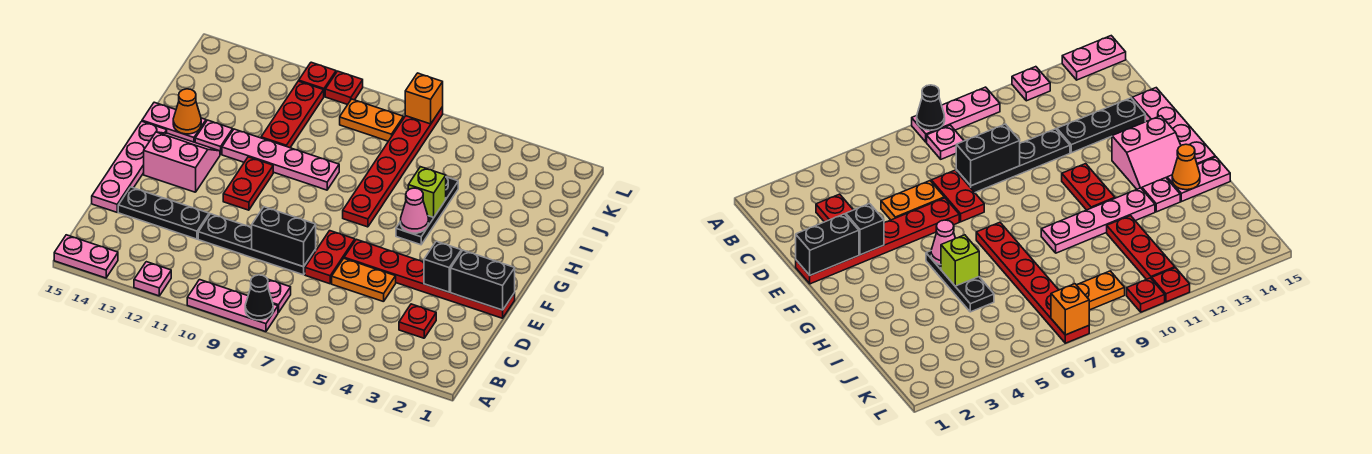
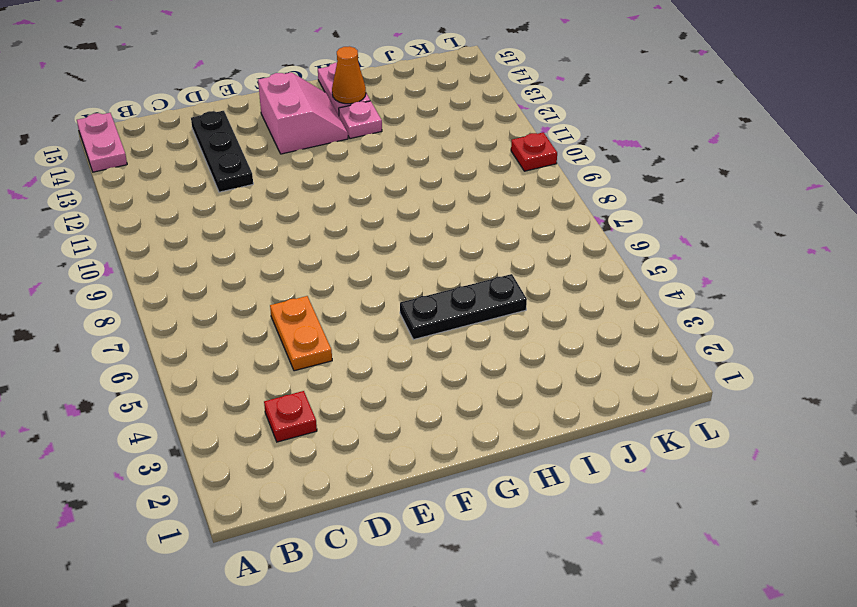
none -> pink plate A8:A10 level 1
none -> pink plate A12 level 1
none -> pink plate B8 level 1
none -> red plate D7:E7 level 1

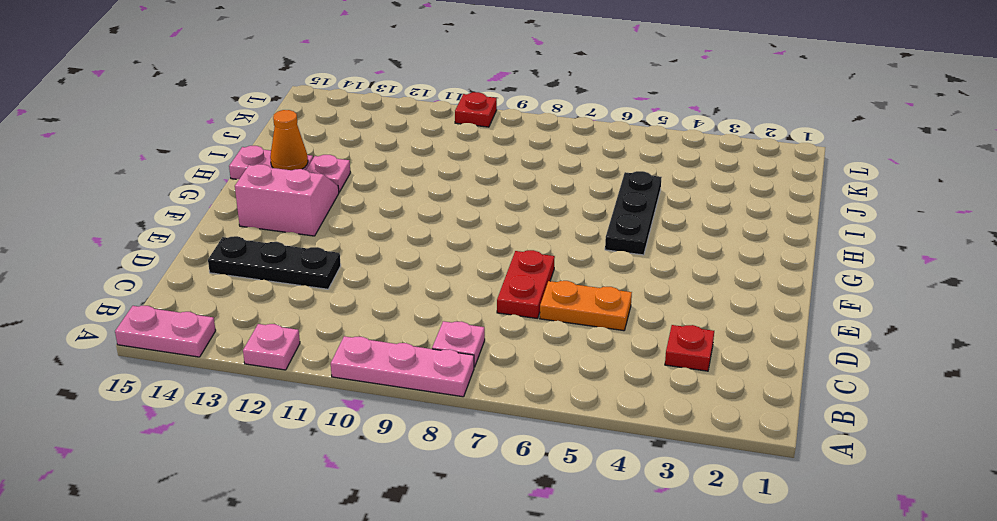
none -> black plate D8:D11 level 1
none -> pink plate D15:G15 level 1
none -> red plate E1:E6 level 1
none -> red plate F11:G11 level 1

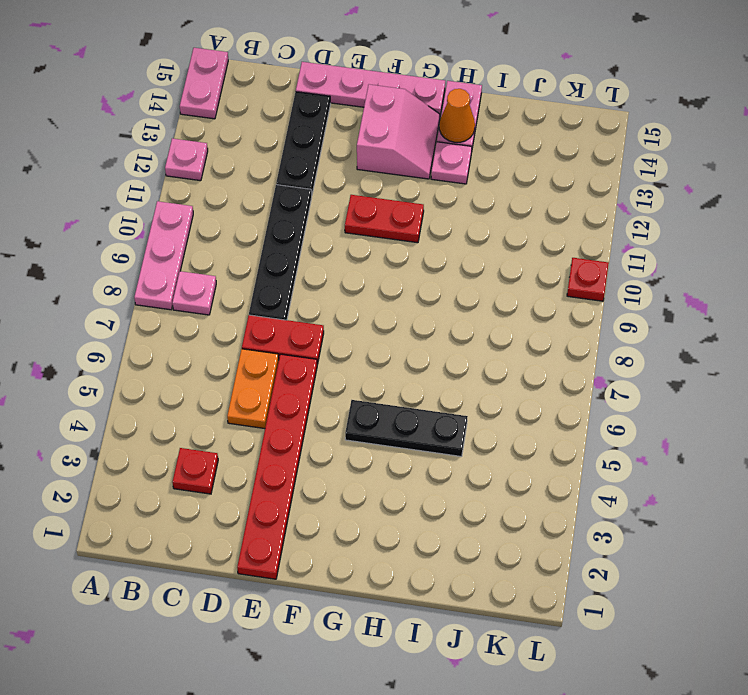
none -> red plate G7:L7 level 1
none -> pink plate H9:H12 level 1
none -> red plate I11:K11 level 1
none -> orange plate K8:K9 level 1

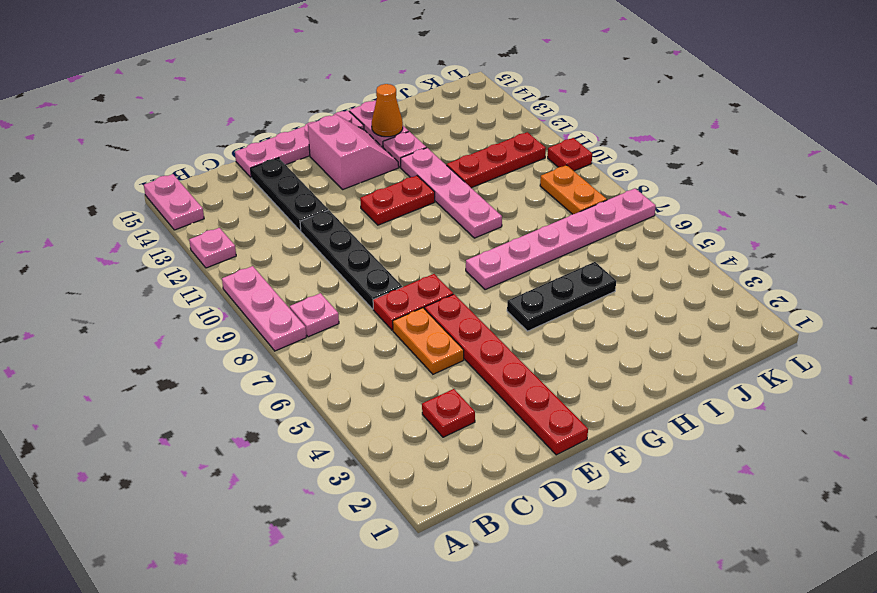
pink plate G7:L7 level 1 -> red plate G7:L7 level 1
none -> red plate L11 level 1
none -> black cone A8 level 2
none -> black brick D8:D9 level 2
none -> black brick E1:E2 level 2

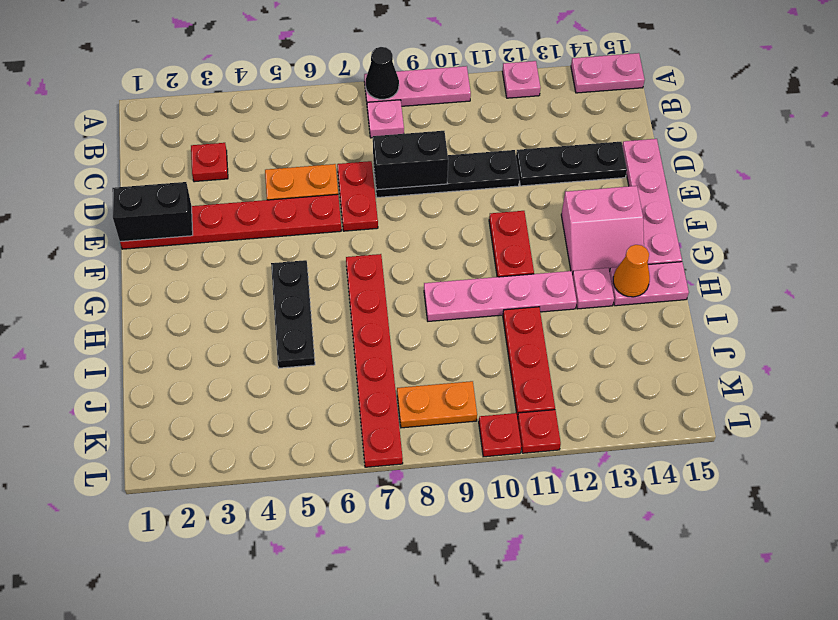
none -> black brick E3 level 2
none -> pink cone G5 level 2
none -> lime brick H5 level 2
none -> orange brick L7 level 2

